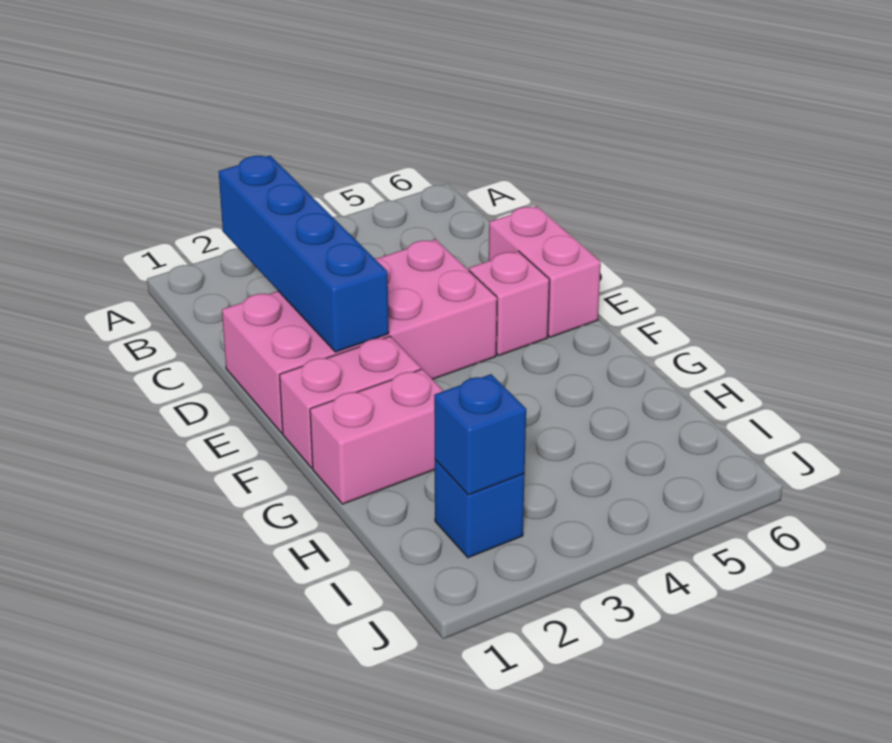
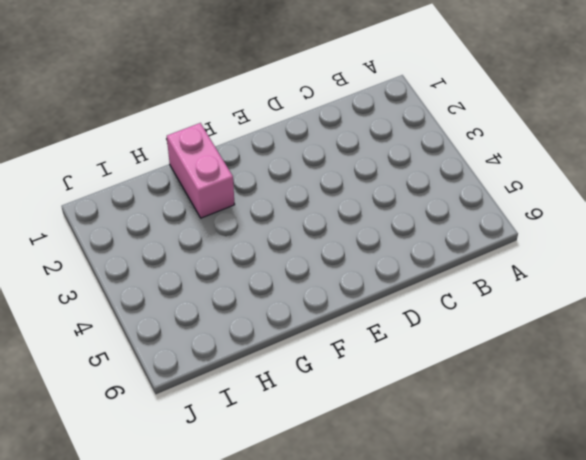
none -> pink brick D1:E4 level 1
none -> pink brick D6:E6 level 1

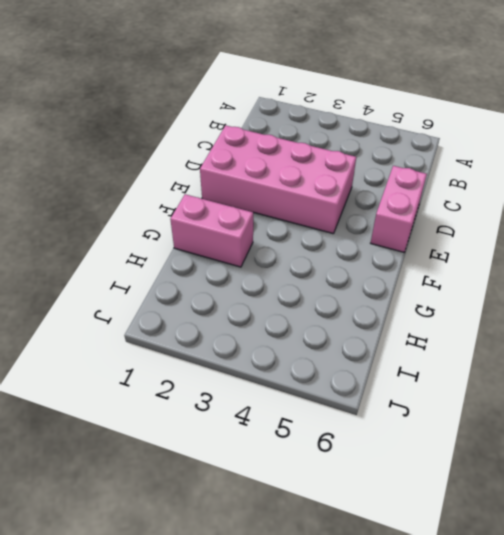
none -> pink brick E5 level 1
none -> pink brick F1:F2 level 1

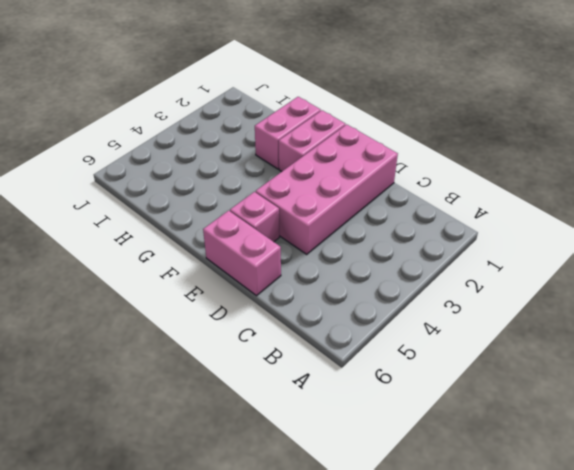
none -> blue brick I2 level 1
none -> blue brick B2:E2 level 2

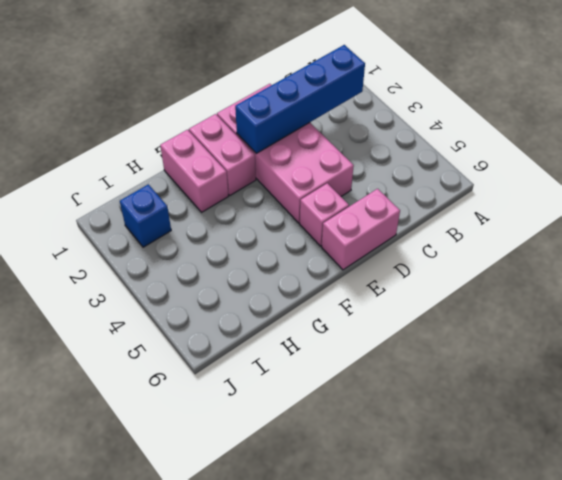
none -> blue brick I2 level 2

